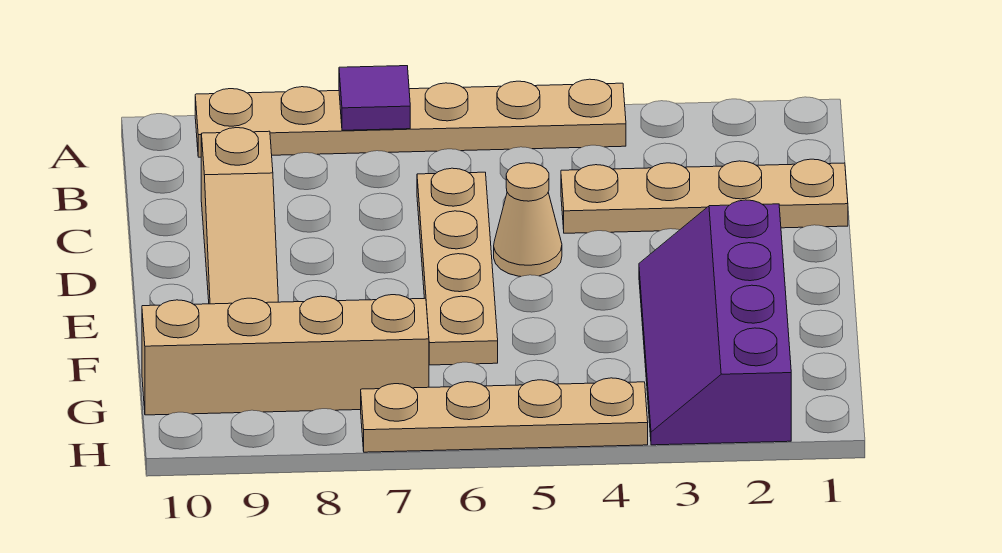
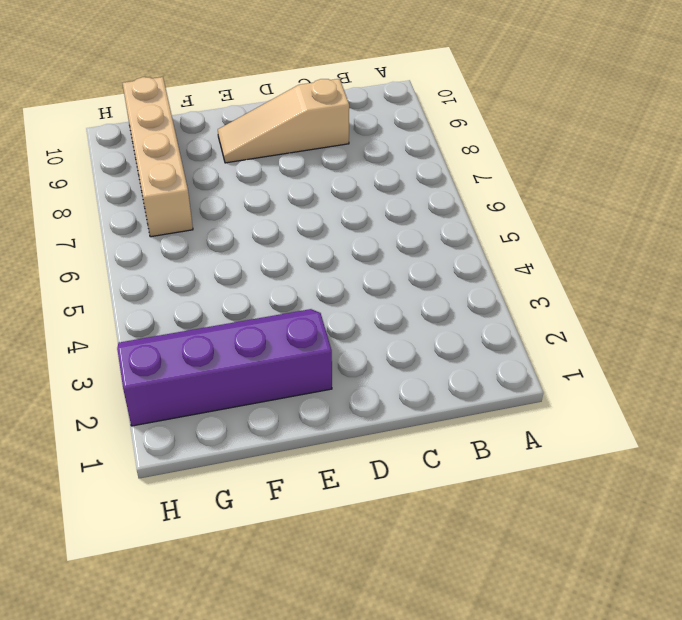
none -> tan plate A4:A9 level 1
none -> tan plate C1:C4 level 1

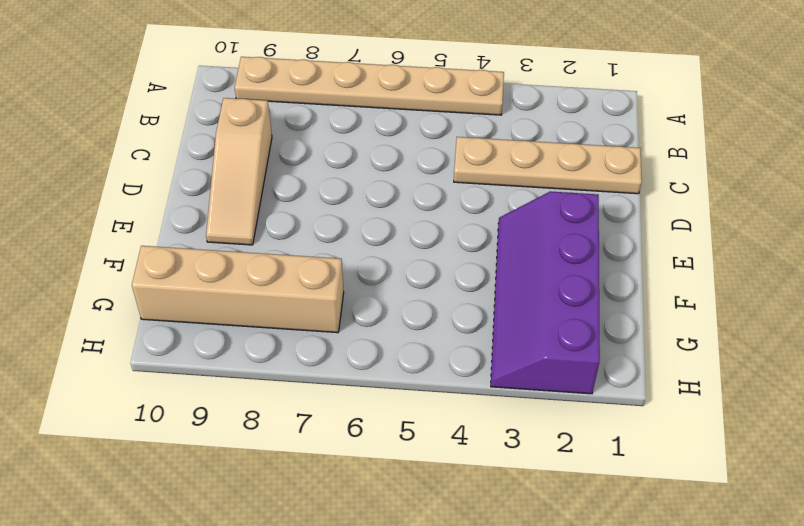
none -> tan plate C6:F6 level 1
none -> tan cone D5 level 1

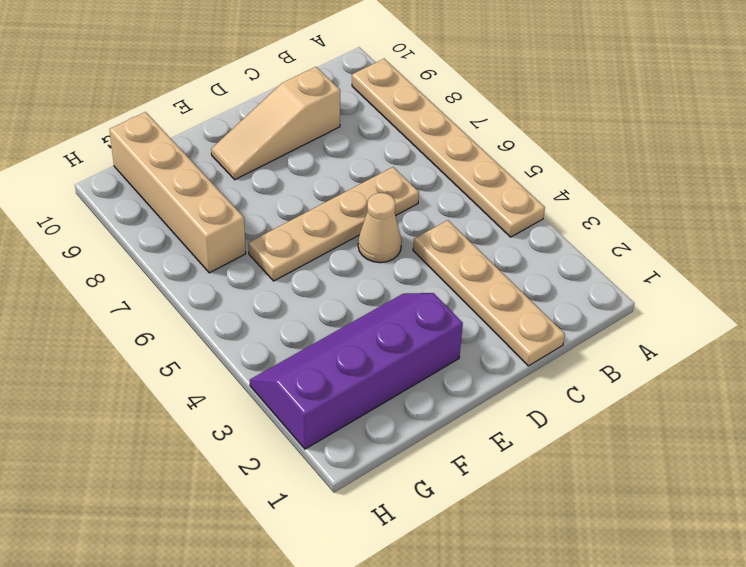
none -> tan plate H4:H7 level 1
none -> purple tile A7 level 2

